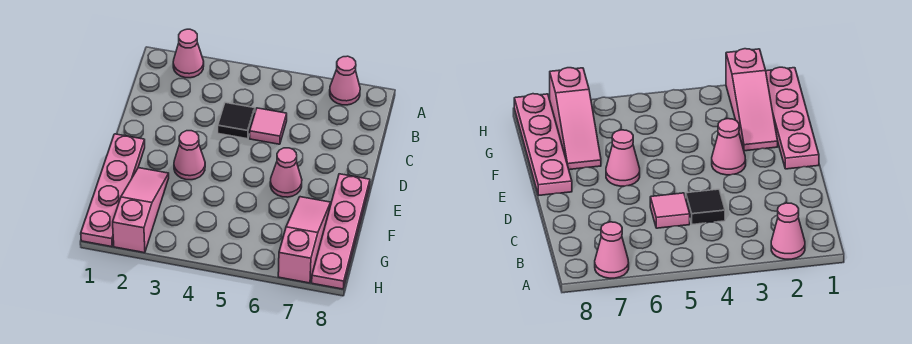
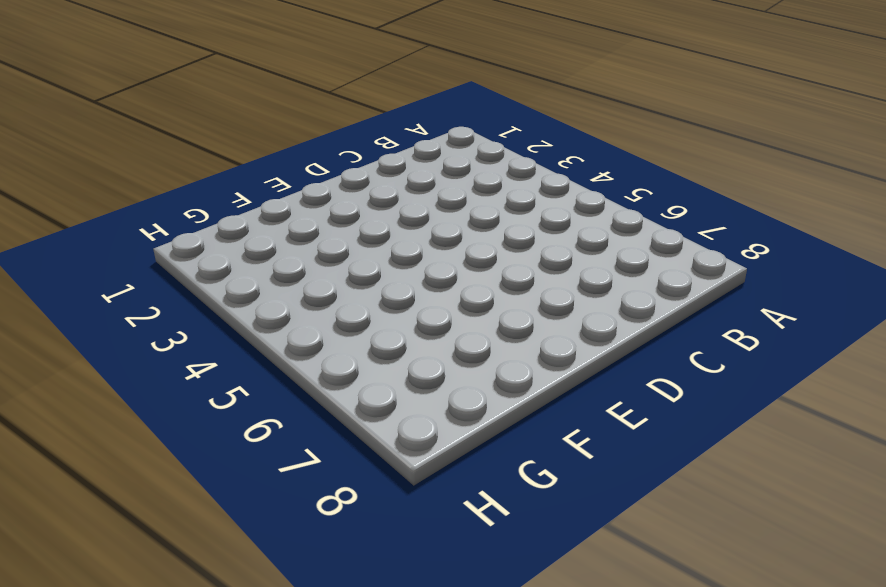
none -> pink cone A2 level 1
none -> pink cone A7 level 1

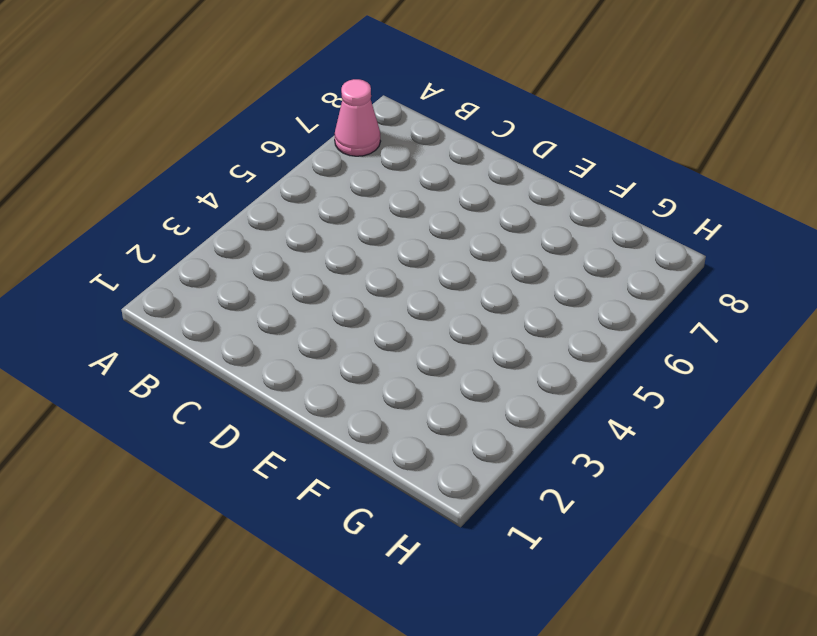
none -> pink cone A2 level 1
none -> black tile C4 level 1

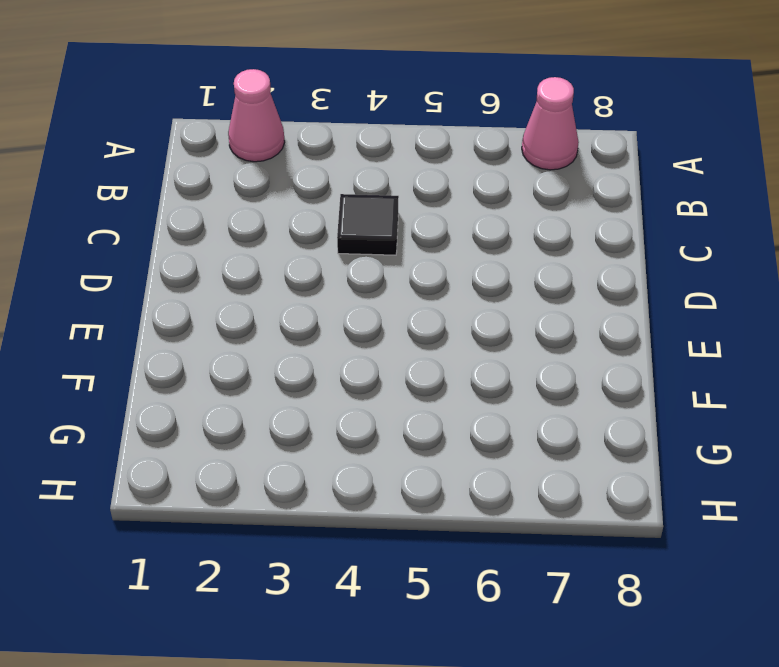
none -> pink tile C5 level 1
none -> pink plate E1:H1 level 1

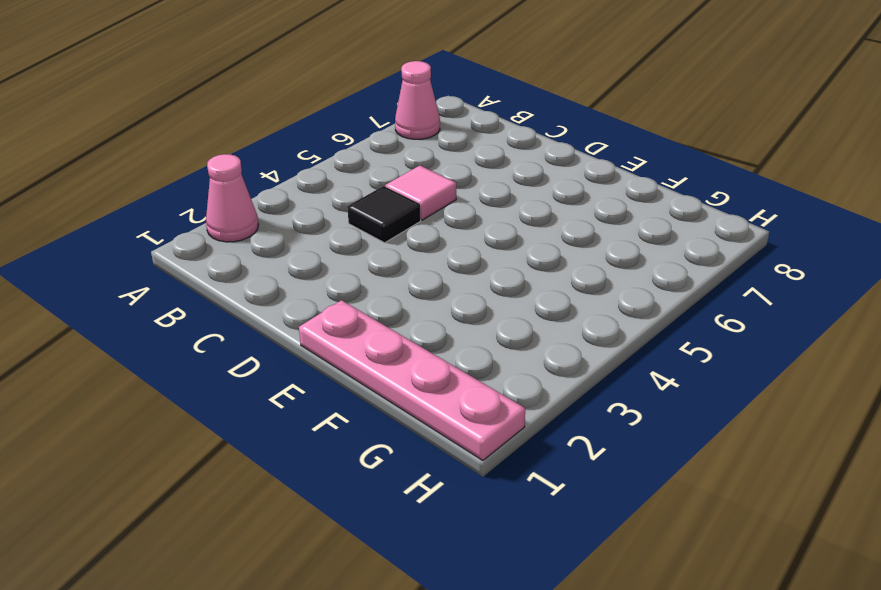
none -> pink cone E3 level 1
none -> pink cone E6 level 1

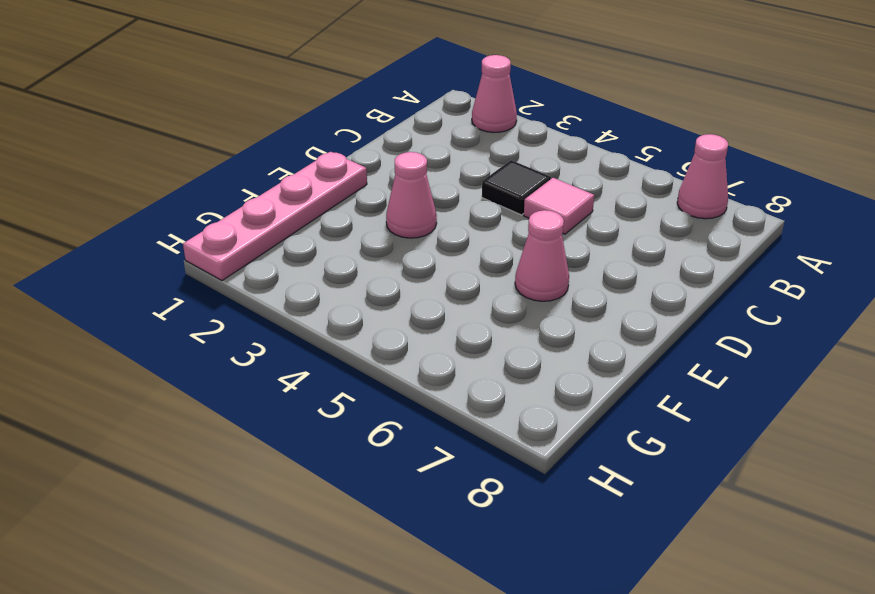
none -> pink plate E8:H8 level 1
none -> pink slope F2:H2 level 1 top H

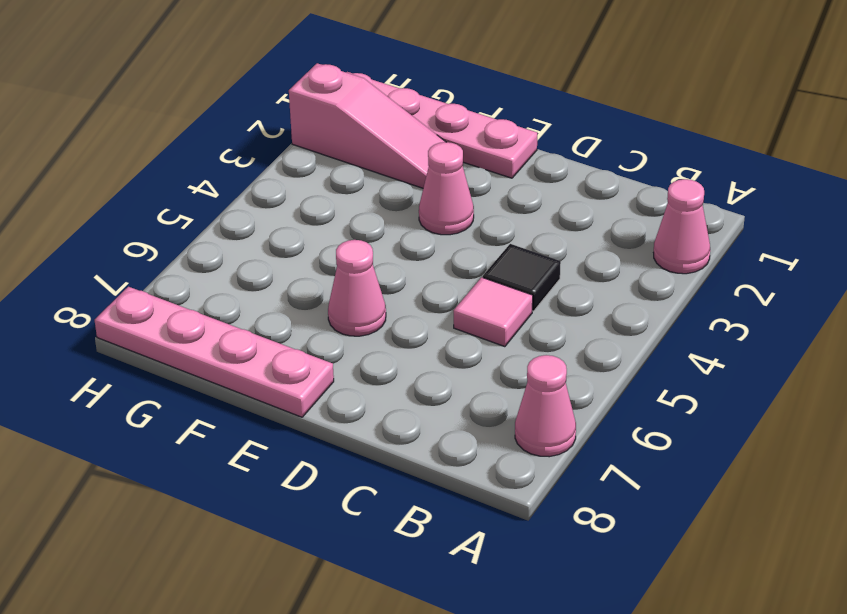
none -> pink slope F7:H7 level 1 top H

